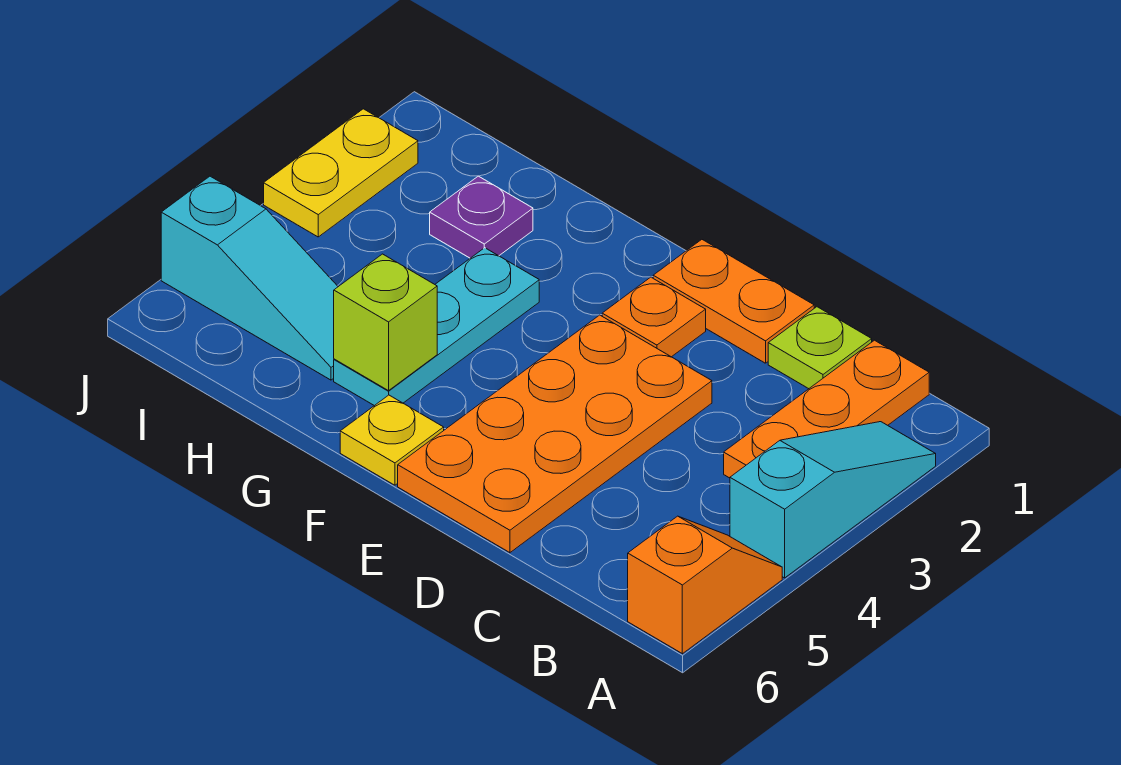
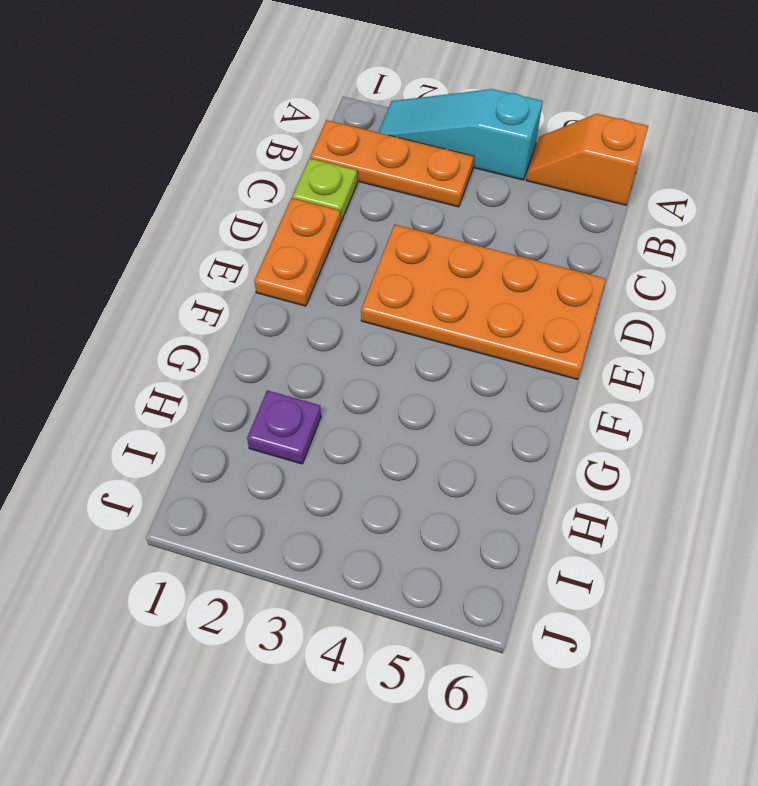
none -> orange plate E2 level 1
none -> yellow plate F6 level 1
none -> cyan plate G3:G5 level 1

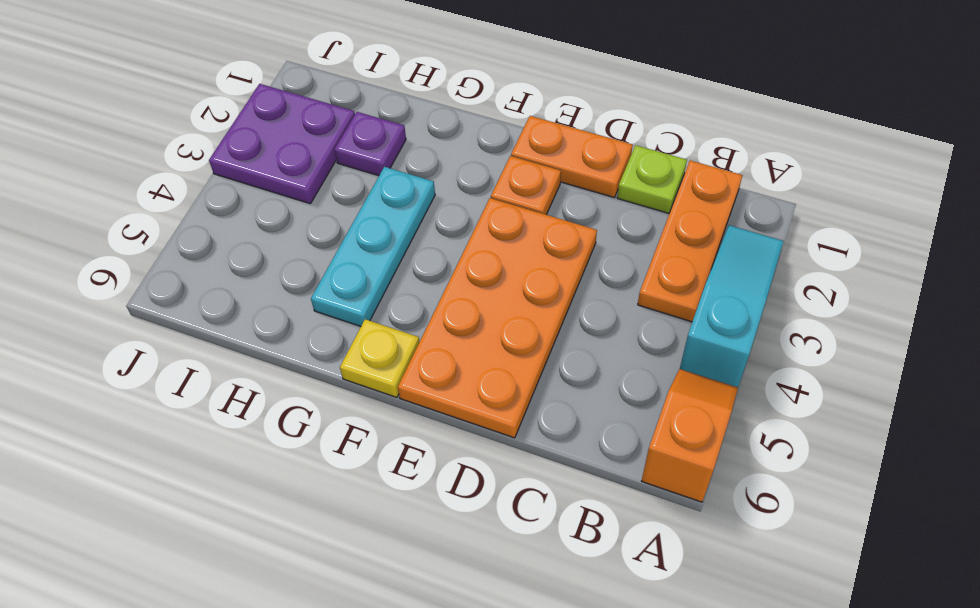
purple plate I2:J3 level 1 -> yellow plate J2:J3 level 1
none -> cyan slope H5:J5 level 1 top J
none -> lime brick G5 level 2

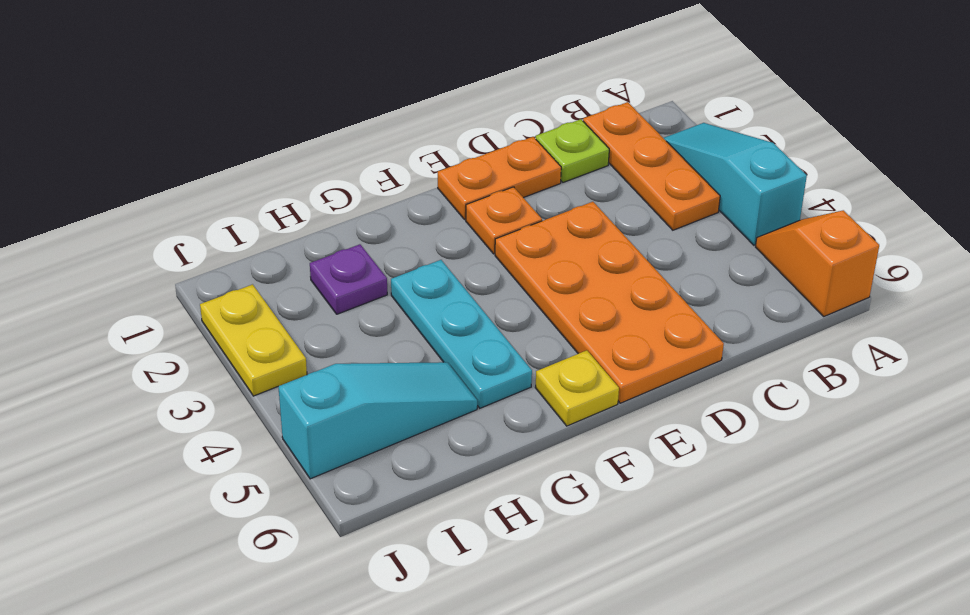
none -> lime brick G5 level 2

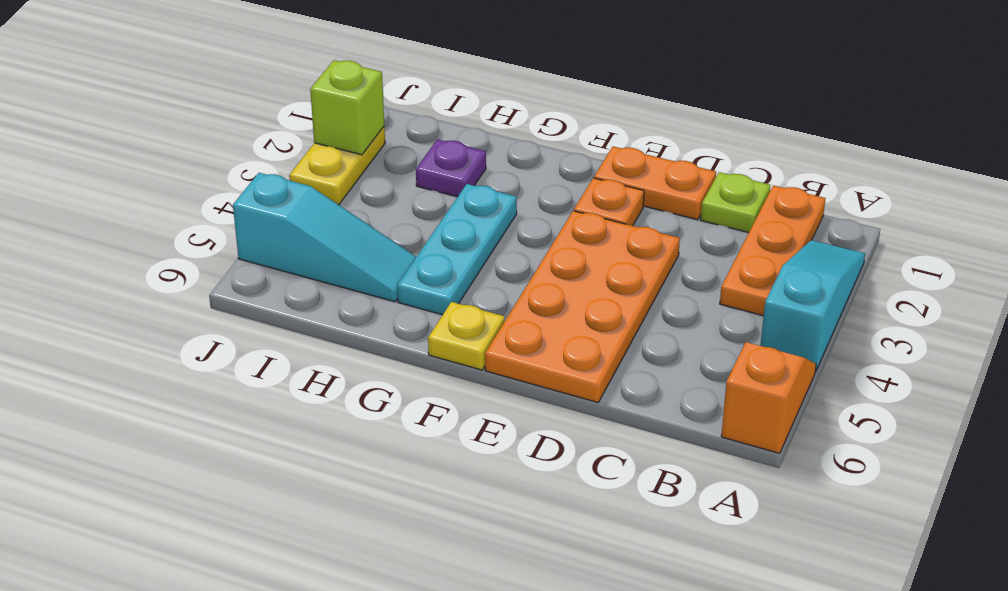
lime brick J2 level 2 -> lime brick G5 level 2

